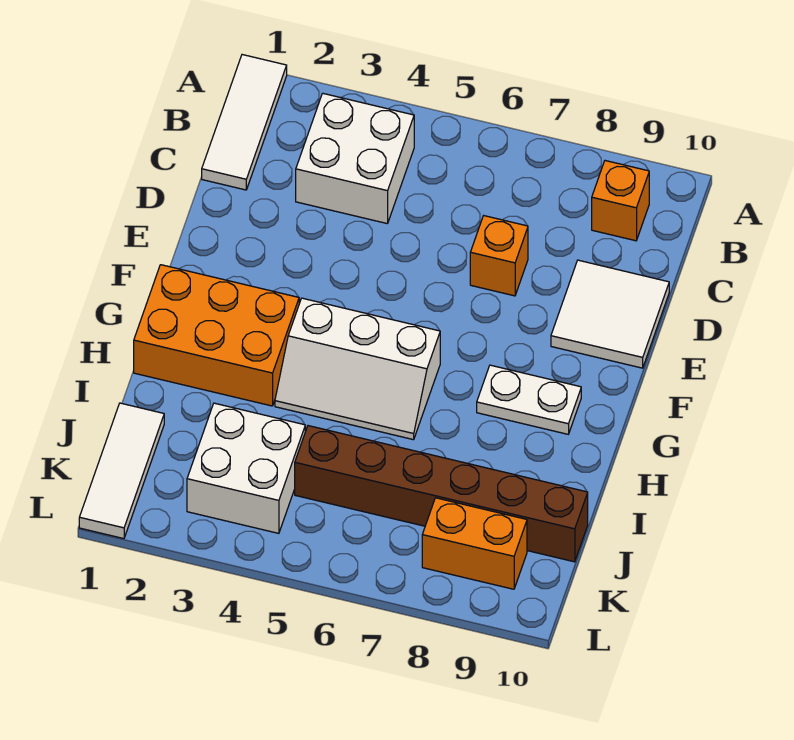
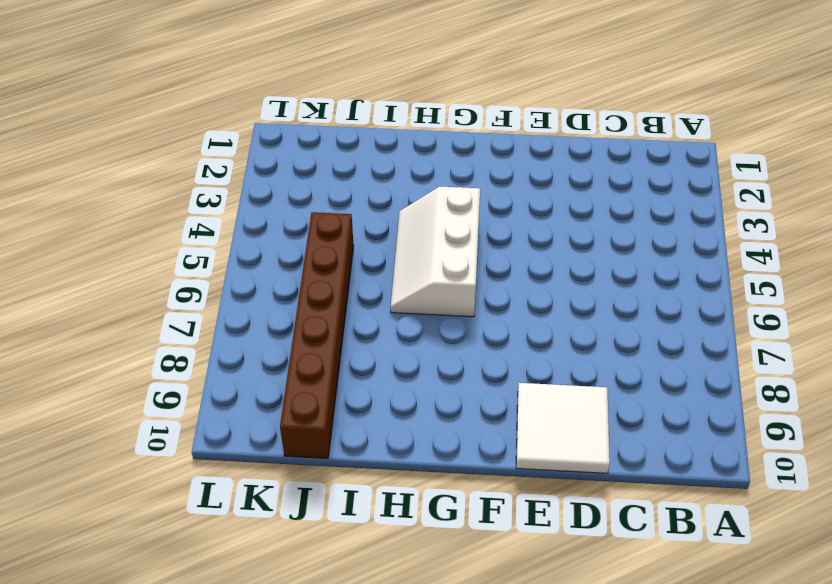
none -> white tile A1:C1 level 1
none -> white brick B3:C4 level 1
none -> orange brick B9 level 1

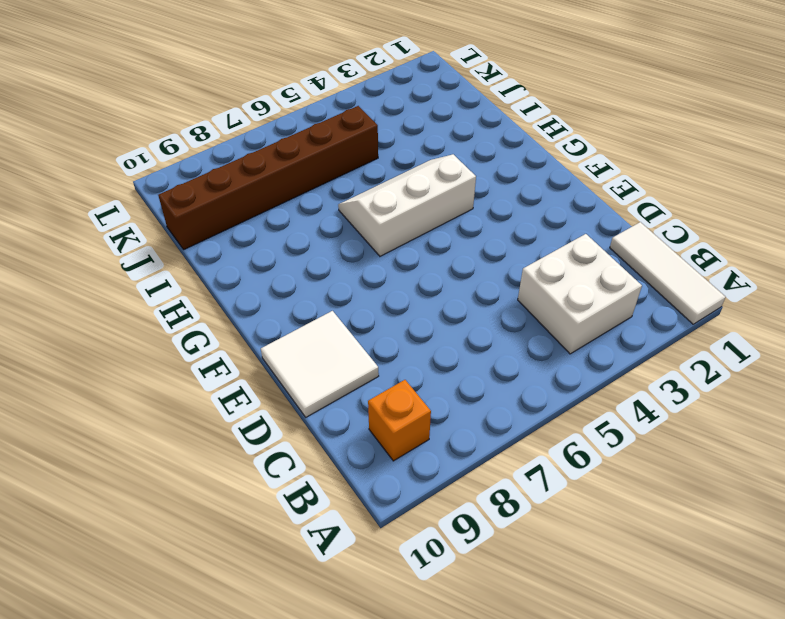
none -> orange brick D7 level 1
none -> orange brick G1:H3 level 1
none -> white plate G8:G9 level 1

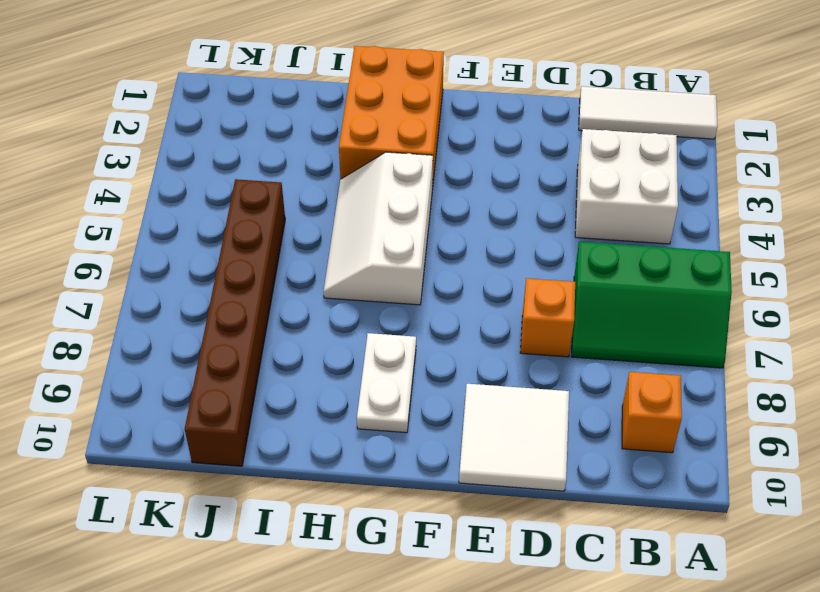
green slope A6:C7 level 1 top 6 -> none
none -> white tile J1:L1 level 1
none -> white brick J3:K4 level 1
none -> orange brick K8:K9 level 1

